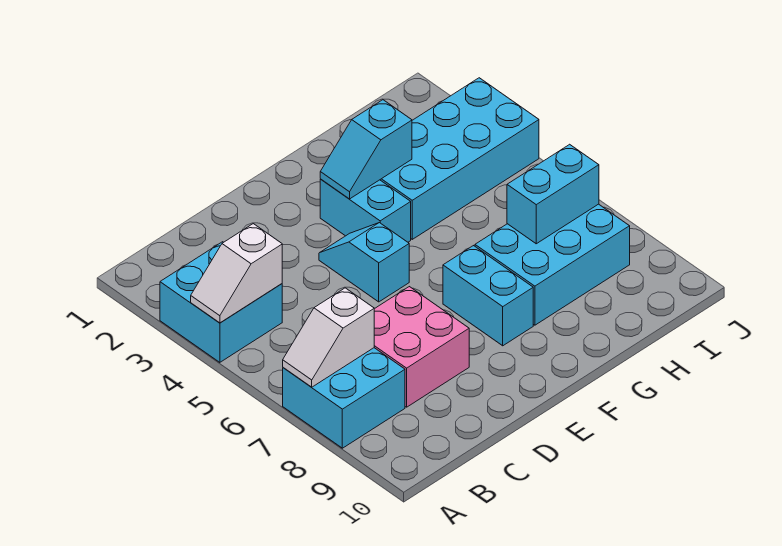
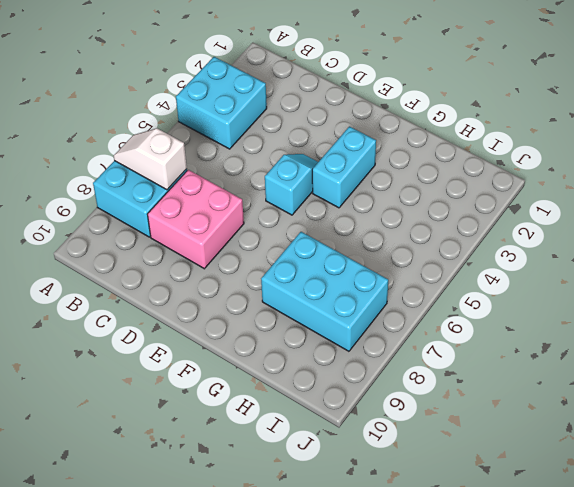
none -> cyan brick F7:F8 level 1
none -> cyan brick G3:J4 level 1
none -> white slope A4:B4 level 2 top B

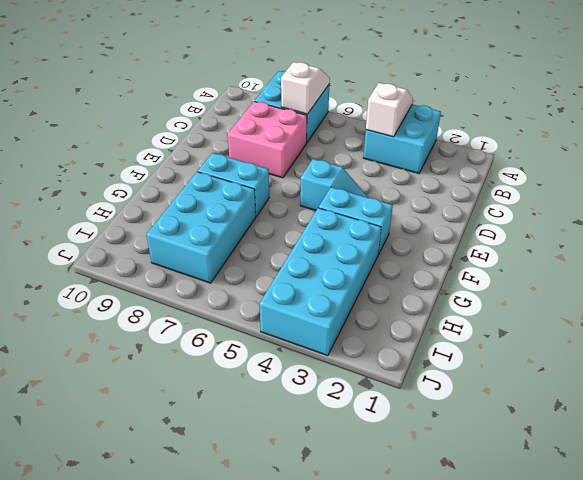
none -> cyan slope F3:G3 level 2 top G
none -> cyan brick H7:I7 level 2

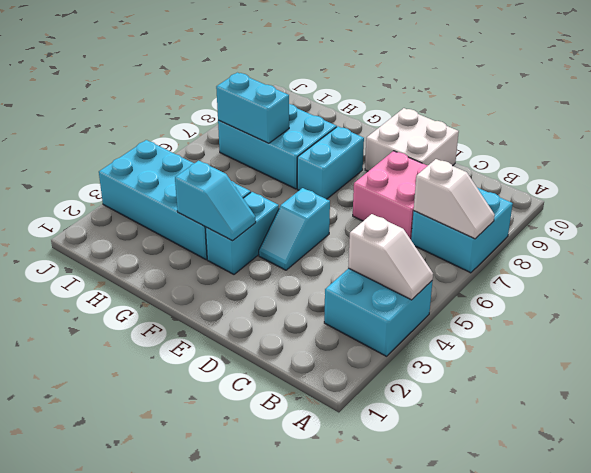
white brick D9:E10 level 1 -> none

